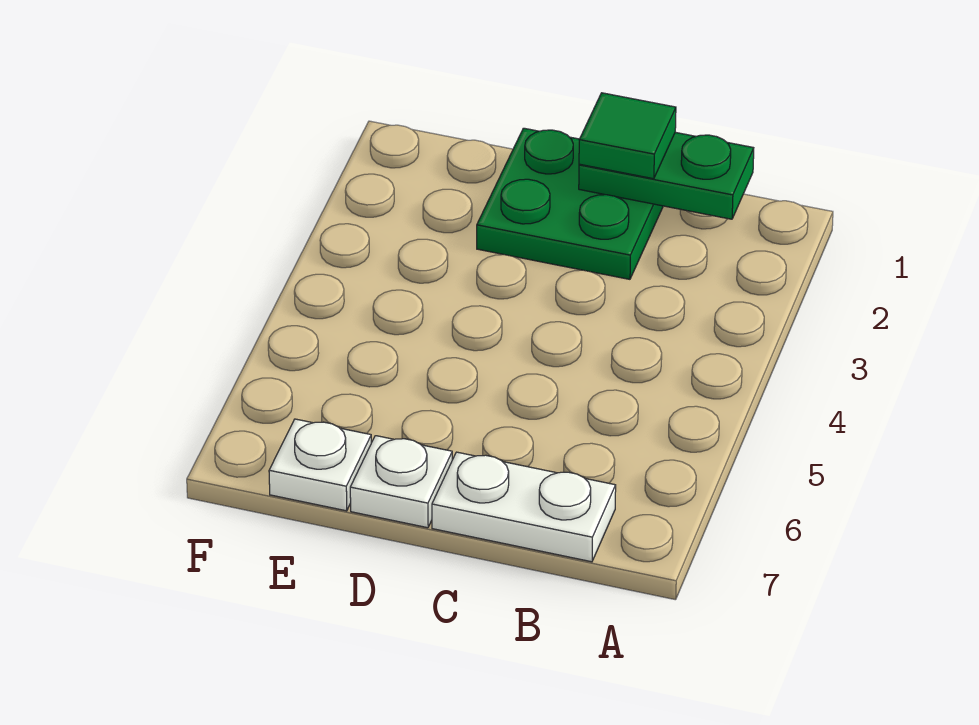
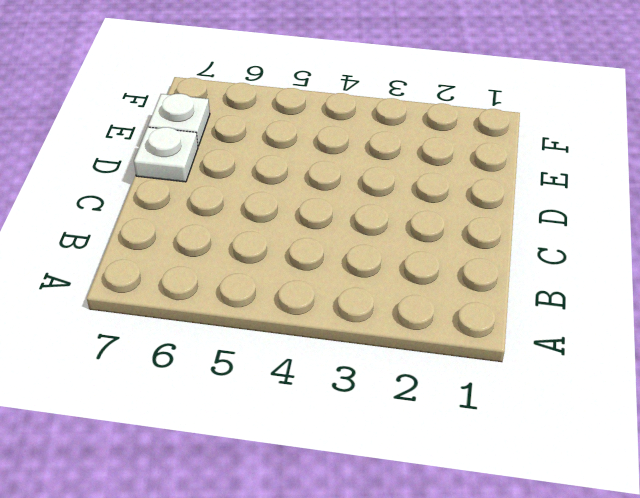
none -> white plate B7:C7 level 1
none -> green plate C1:D2 level 1

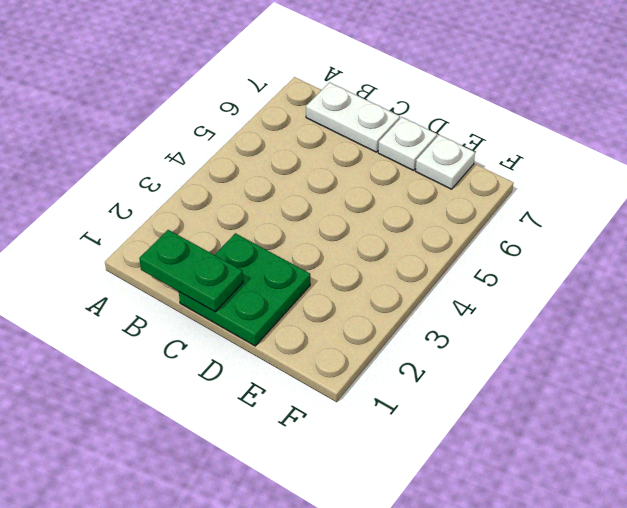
none -> green tile C1 level 3

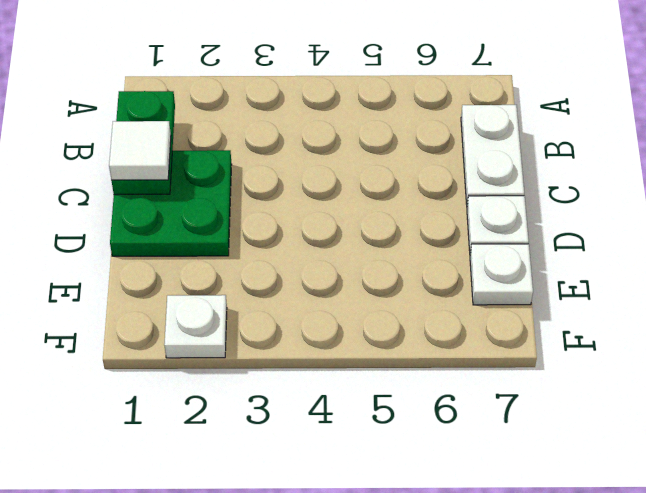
white tile C1 level 3 -> green tile C1 level 3
white plate F2 level 1 -> none

